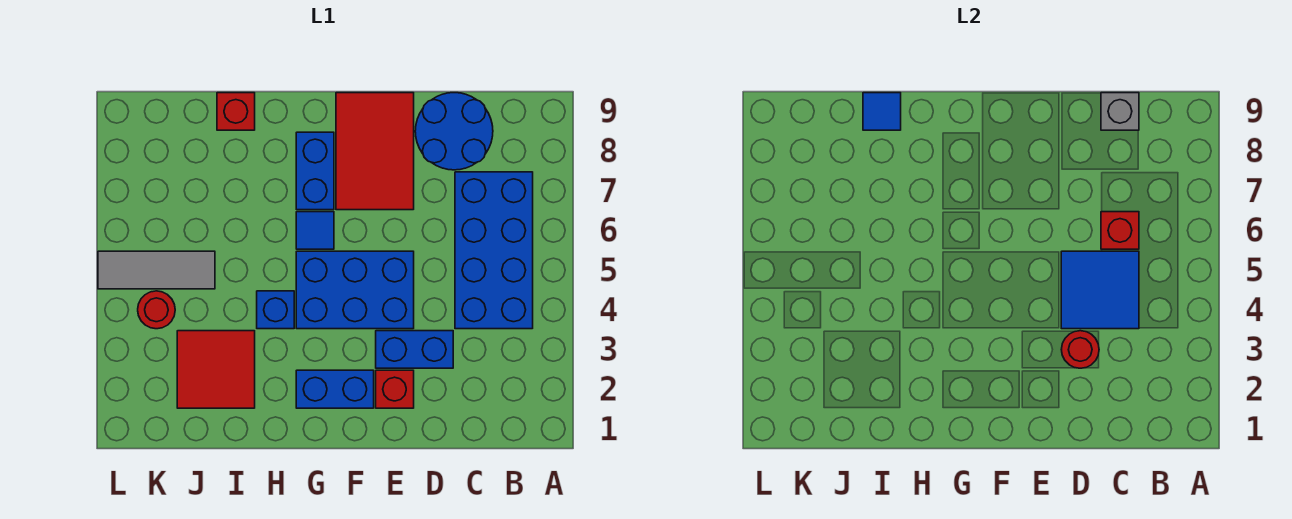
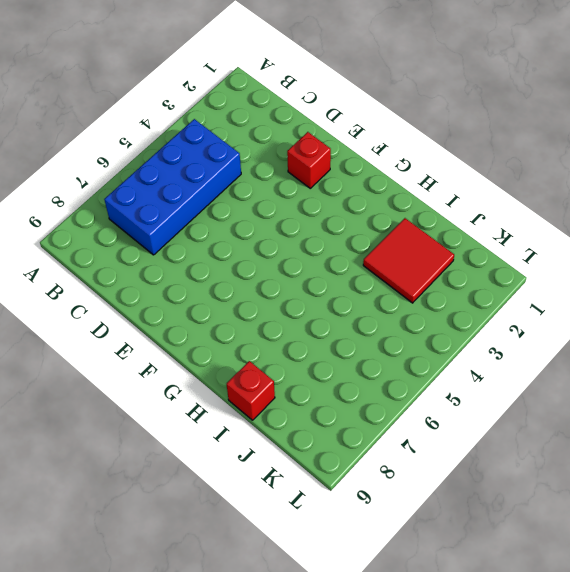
none -> blue round brick C8:D9 level 1
none -> blue brick D3:E3 level 1
none -> blue brick E4:G5 level 1

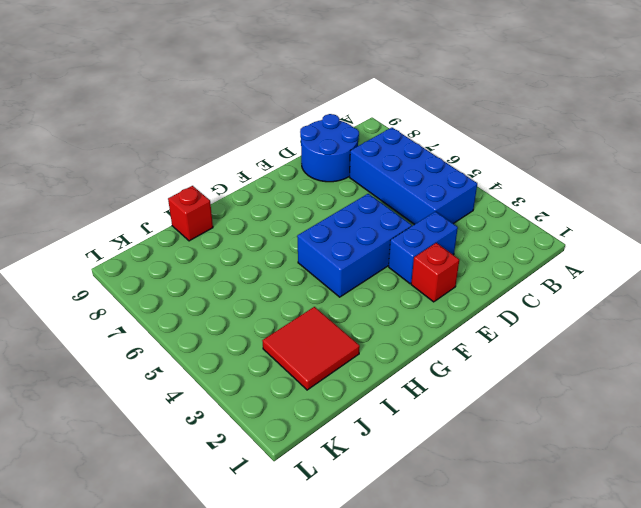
none -> red tile E7:F9 level 1
none -> blue brick F2:G2 level 1
none -> blue tile G6 level 1

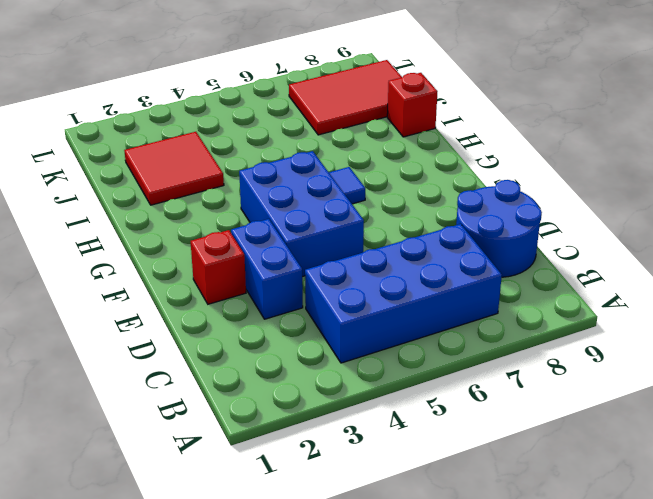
red tile J7:K9 level 1 -> red tile E7:F9 level 1
none -> blue brick F2:G2 level 1
none -> blue brick G7:G8 level 1
none -> blue brick H4 level 1

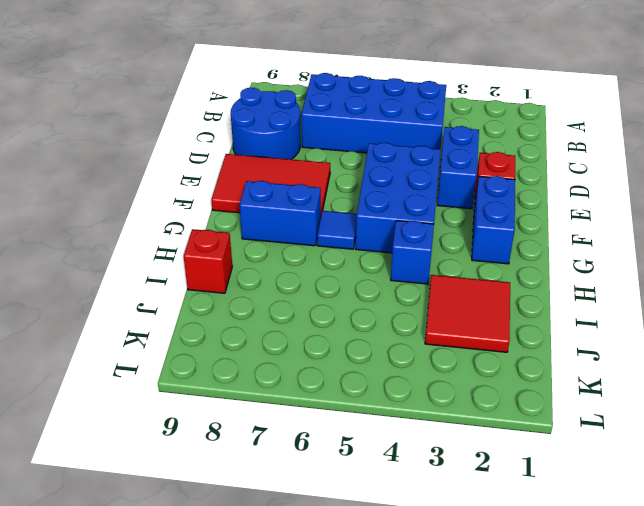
none -> grey tile J5:L5 level 1
none -> red round brick K4 level 1
none -> blue tile C4:D5 level 2

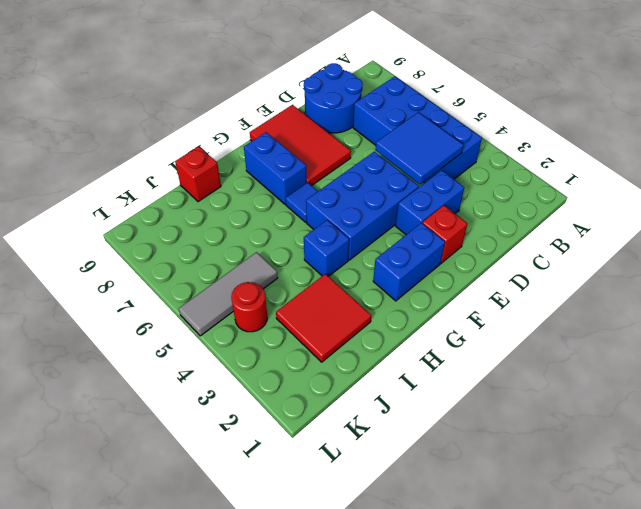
none -> red brick C6 level 2
none -> grey brick C9 level 2
none -> red round brick D3 level 2

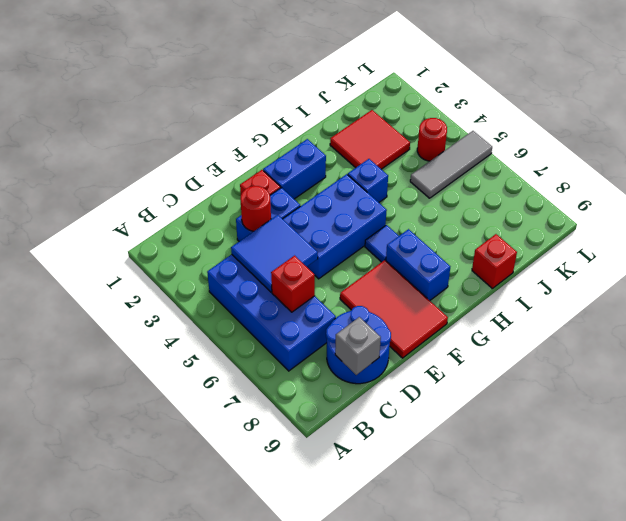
none -> blue tile I9 level 2

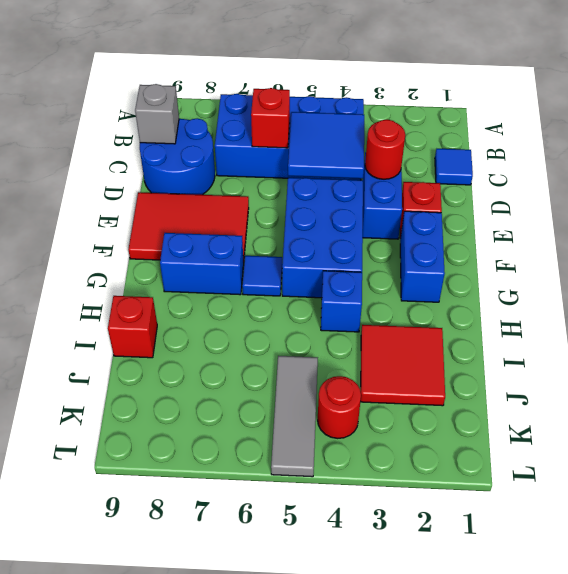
blue tile C1 level 1 -> blue tile I9 level 2

